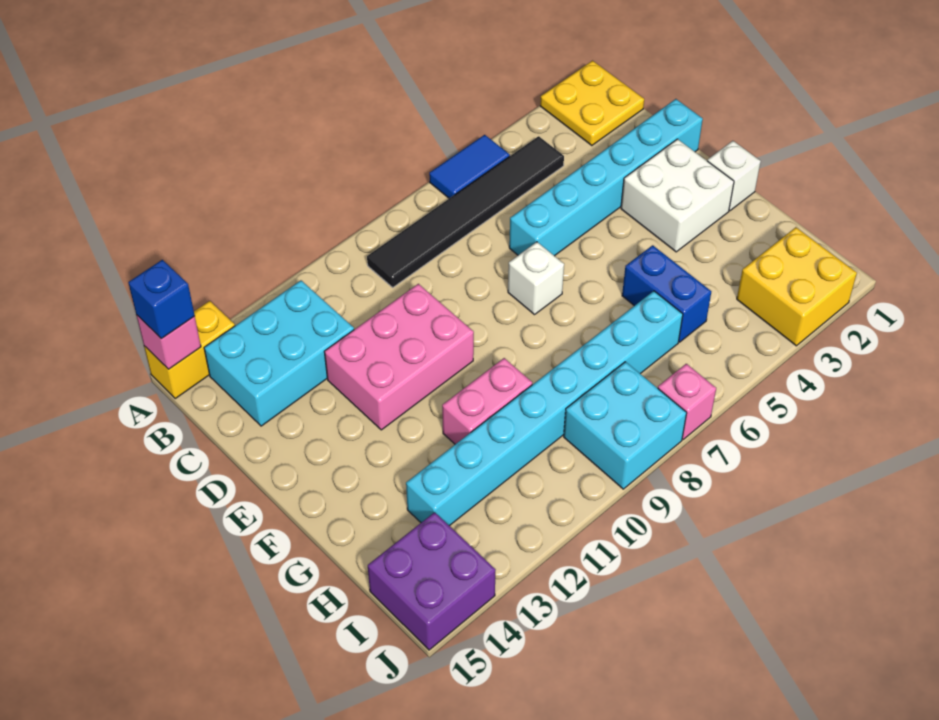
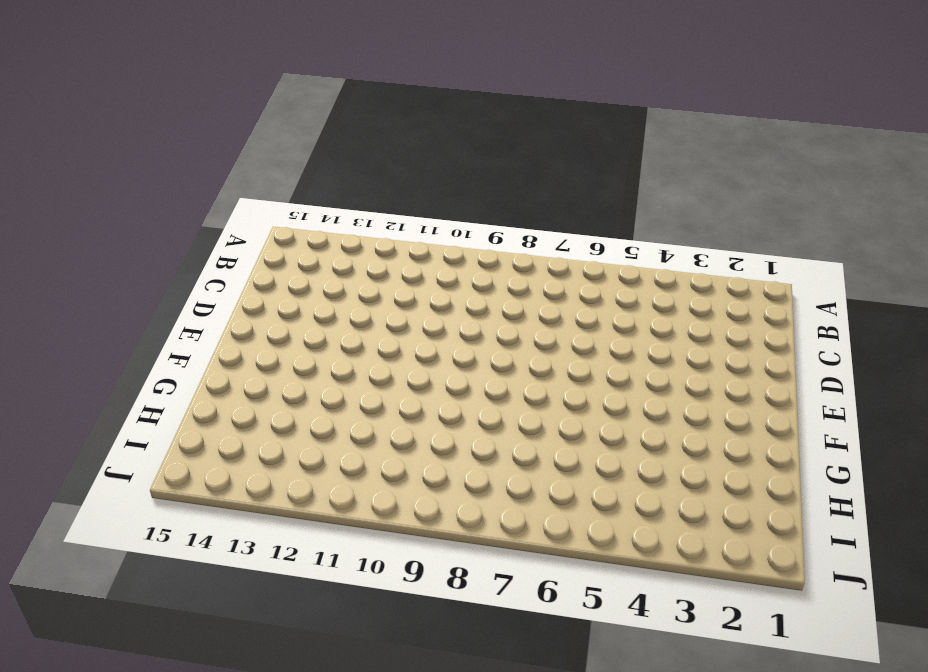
none -> yellow plate A1:B2 level 1
none -> blue tile A5:A6 level 1
none -> yellow brick A14:A15 level 1

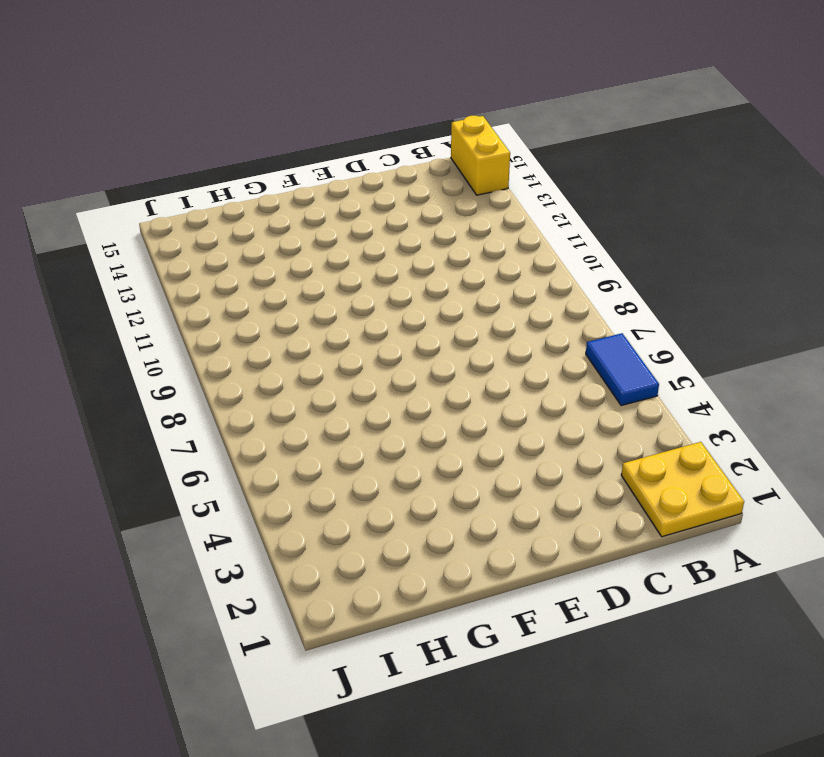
none -> black tile B4:B9 level 1
none -> cyan brick B12:C14 level 1
none -> cyan brick D1:D6 level 1

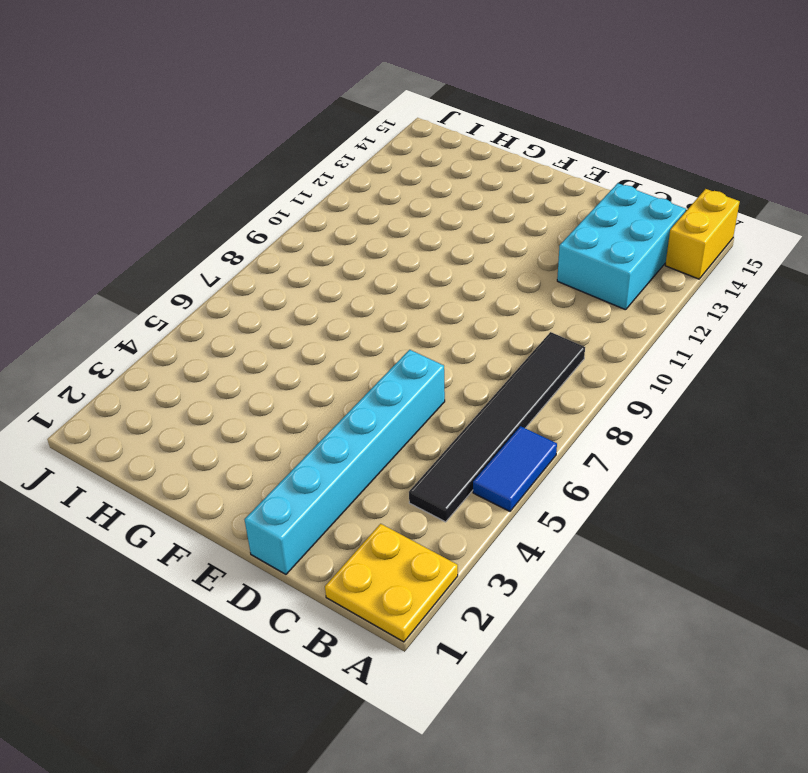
none -> pink brick D10:E12 level 1
none -> white brick E2:F3 level 1
none -> white brick E7 level 1

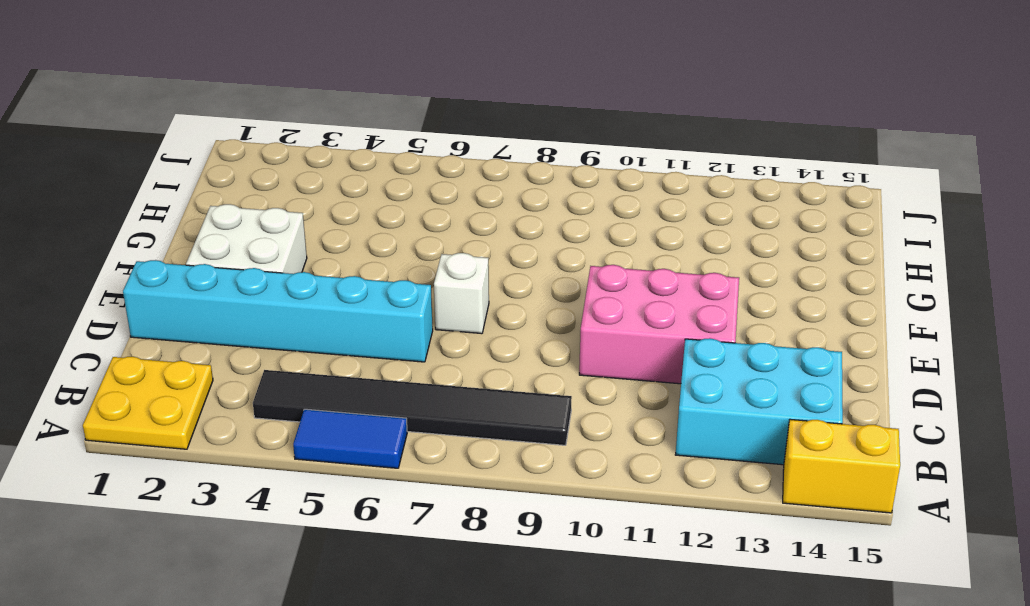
none -> white brick F1 level 1
none -> blue brick G5:H5 level 1
none -> pink brick G10:G11 level 1

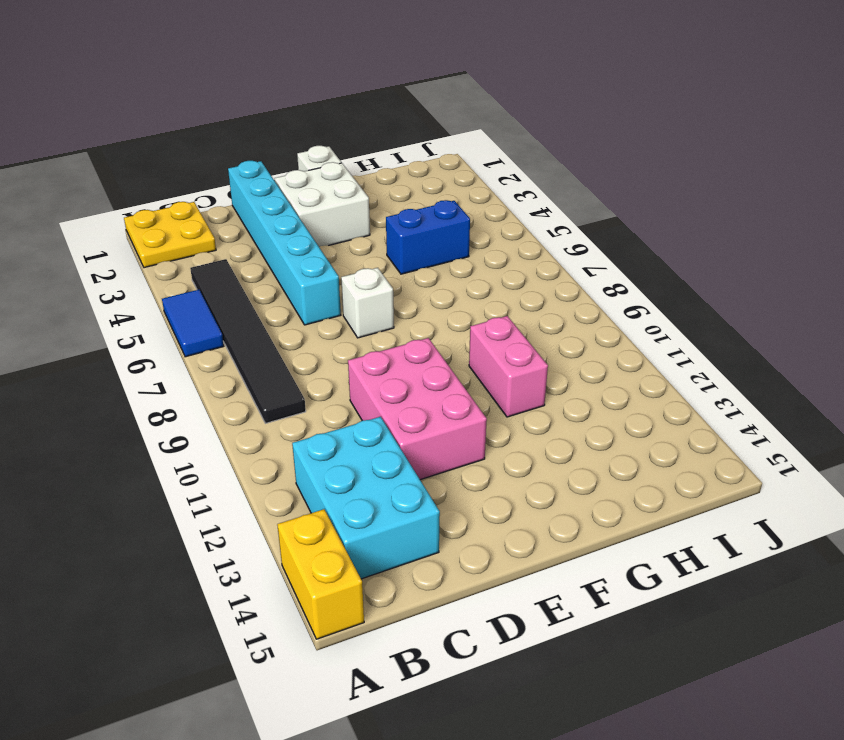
none -> cyan brick H6:H13 level 1
none -> yellow brick I2:J3 level 1
none -> cyan brick I8:J9 level 1

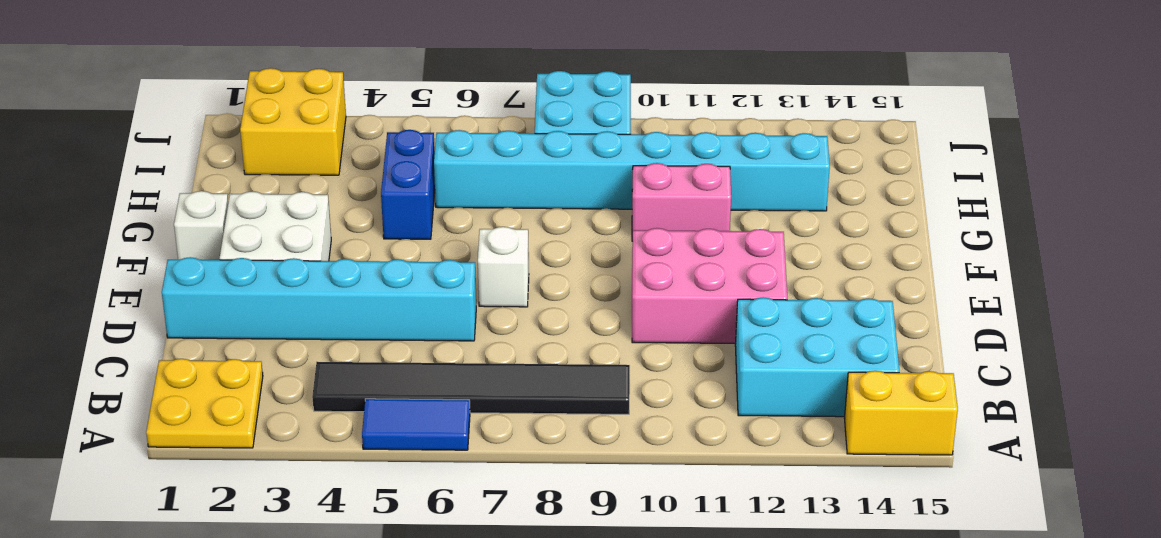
none -> purple brick I14:J15 level 1
none -> pink brick J7 level 1
none -> pink brick A15 level 2

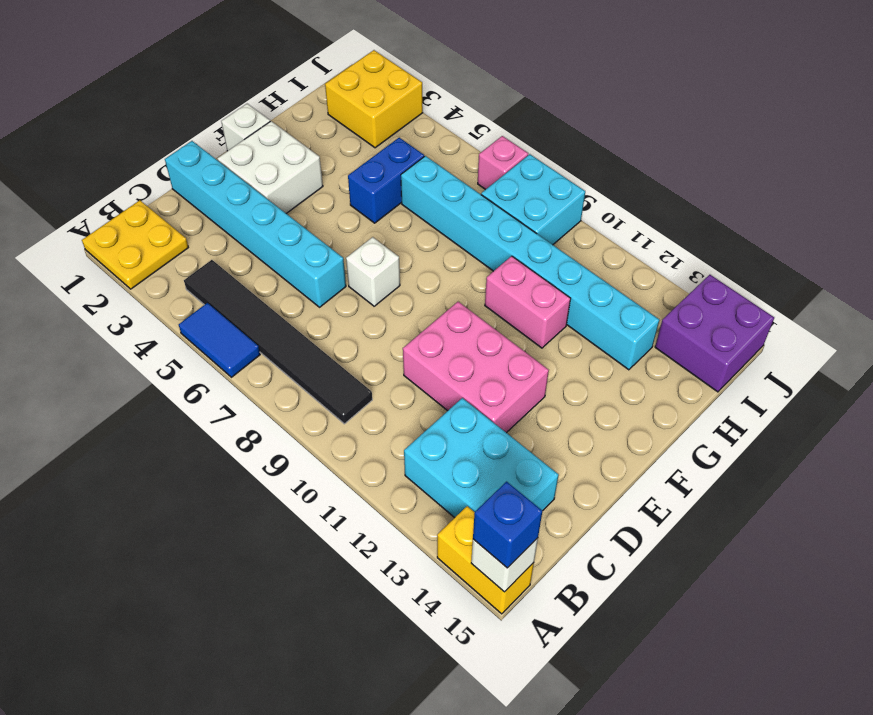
white brick A15 level 2 -> pink brick A15 level 2

